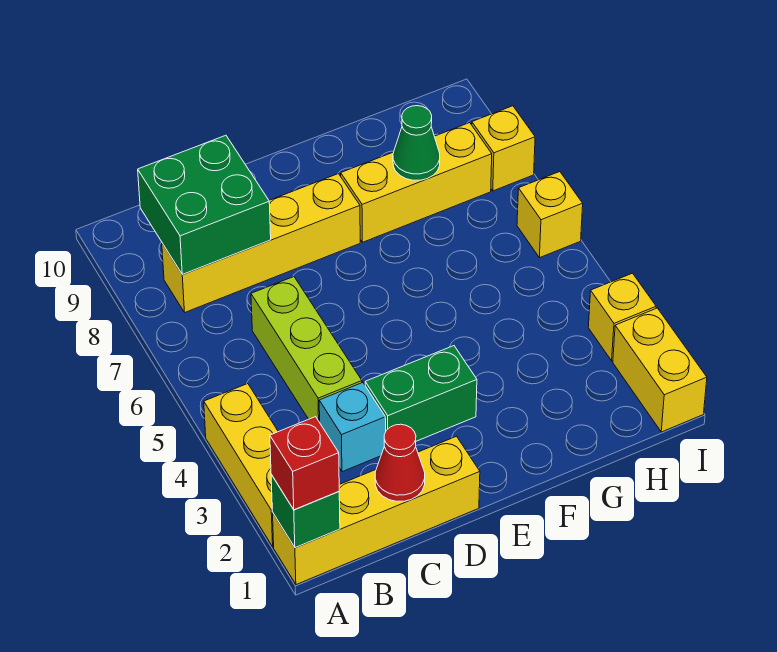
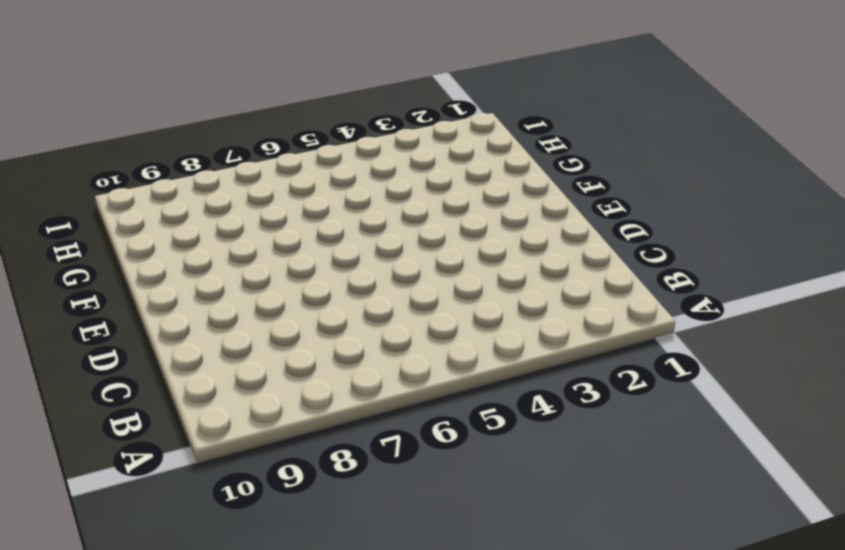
none -> yellow brick A1:D1 level 1
none -> yellow brick A2:A4 level 1
none -> yellow brick B8:E8 level 1

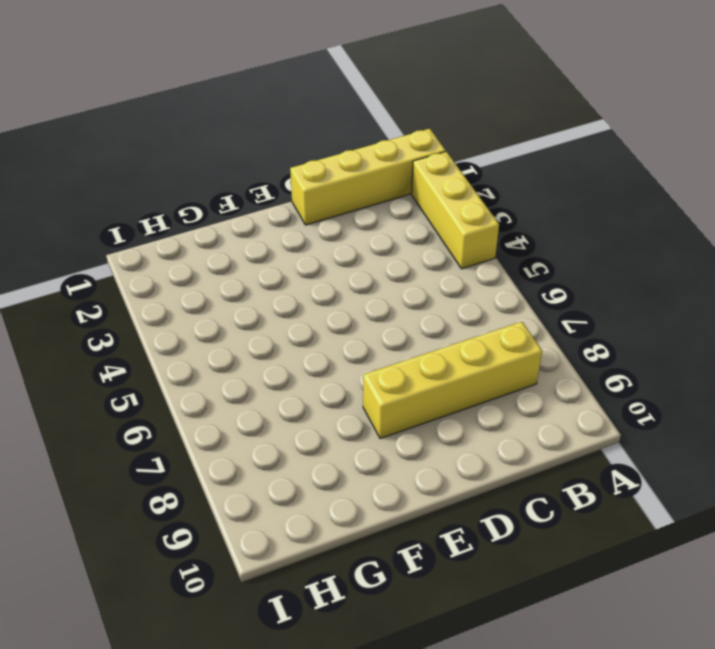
none -> cyan brick C3 level 1
none -> lime brick C4:C6 level 1
none -> green brick D3:E3 level 1

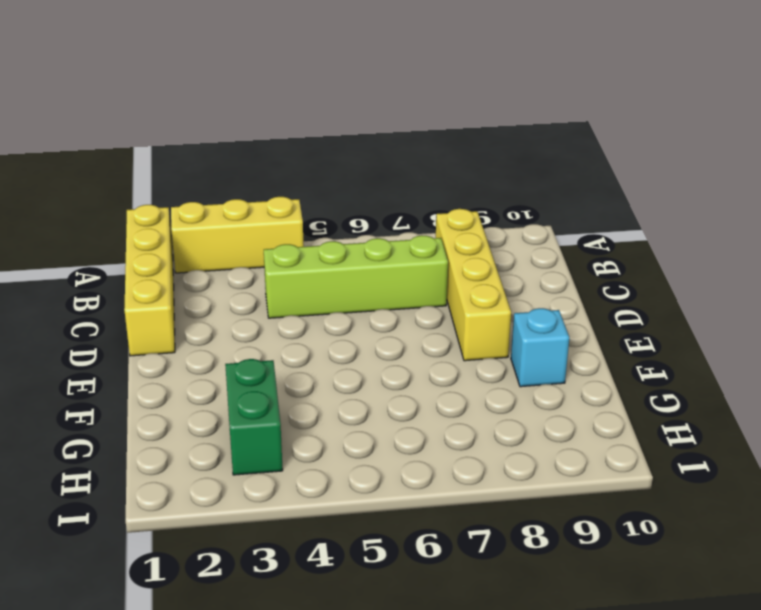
lime brick C4:C7 level 1 -> lime brick C4:C6 level 1
cyan brick F9 level 1 -> cyan brick C3 level 1
green brick G3:H3 level 1 -> green brick D3:E3 level 1
none -> yellow brick F8:H8 level 1
none -> yellow brick I1:I2 level 1
none -> yellow brick I3 level 1

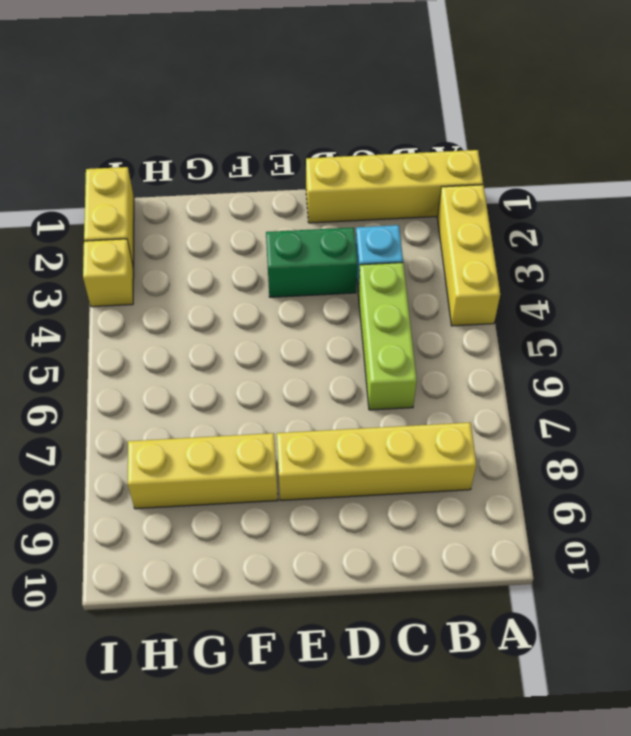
none -> yellow brick I6 level 1
none -> yellow brick I8 level 1
none -> green brick A1 level 2

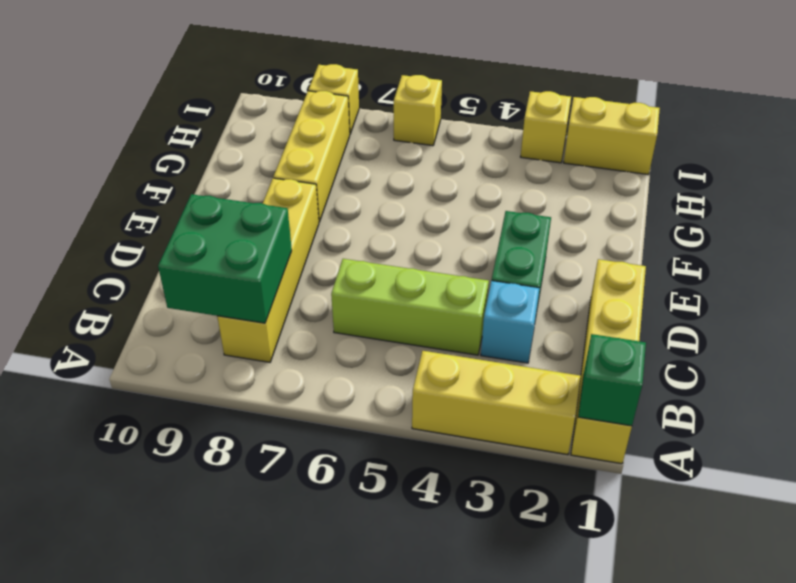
none -> red cone C1 level 2
none -> green cone G8 level 2
none -> red brick A1 level 3

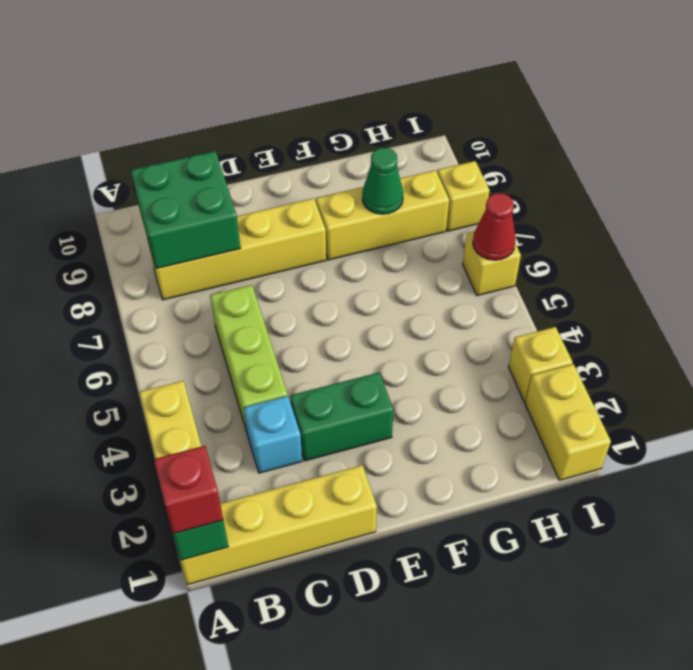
red cone I6 level 2 -> red cone C1 level 2

